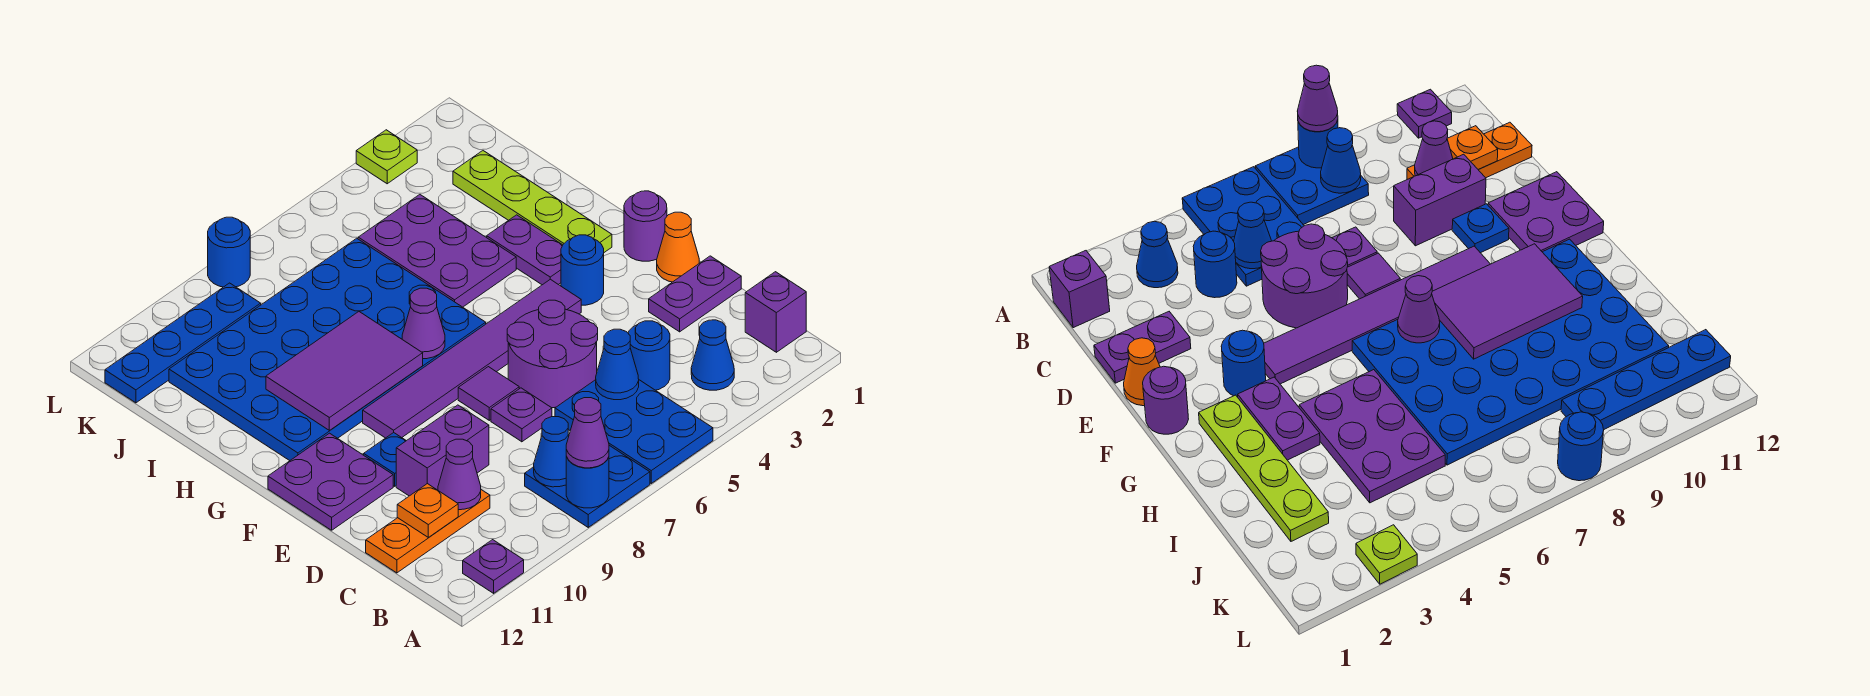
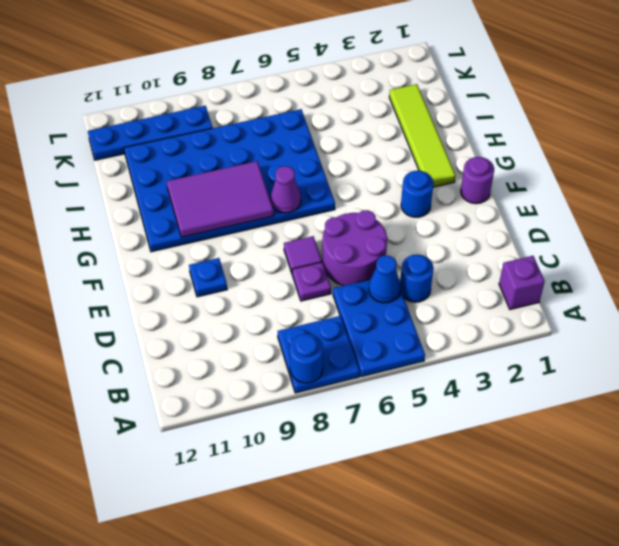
lime tile G2:J2 level 1 -> lime plate G2:J2 level 1
none -> purple plate A11 level 1
none -> blue cone B3 level 1
none -> orange plate C10:C12 level 1
none -> purple plate D1:D2 level 1

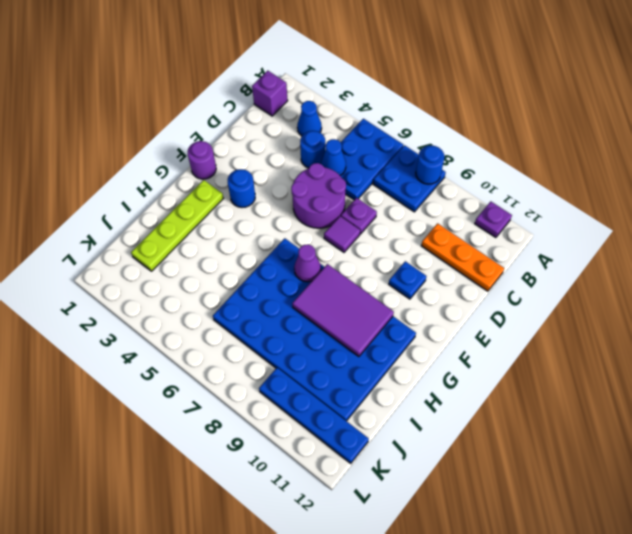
none -> purple plate D1:D2 level 1
none -> purple brick D9:D10 level 1
none -> orange cone E1 level 1
none -> purple plate E11:F12 level 1

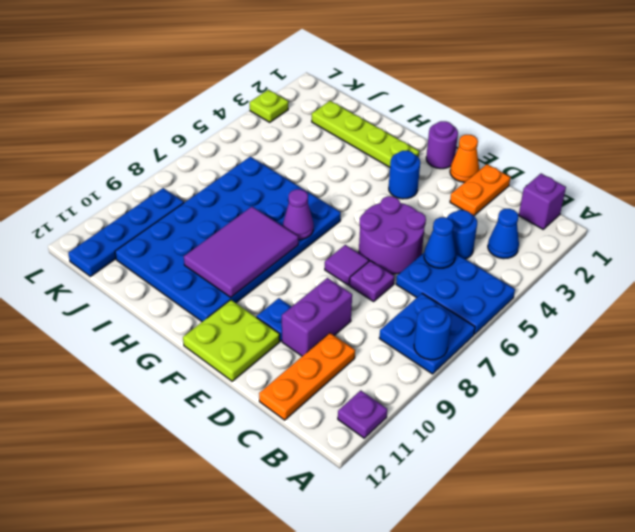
orange plate D1:D2 level 1 -> purple plate D1:D2 level 1
lime plate E11:F12 level 1 -> purple plate E11:F12 level 1
none -> purple tile F4:F9 level 1
none -> purple plate G3:H3 level 1
none -> purple plate H4:J5 level 1
none -> blue round brick L8 level 1

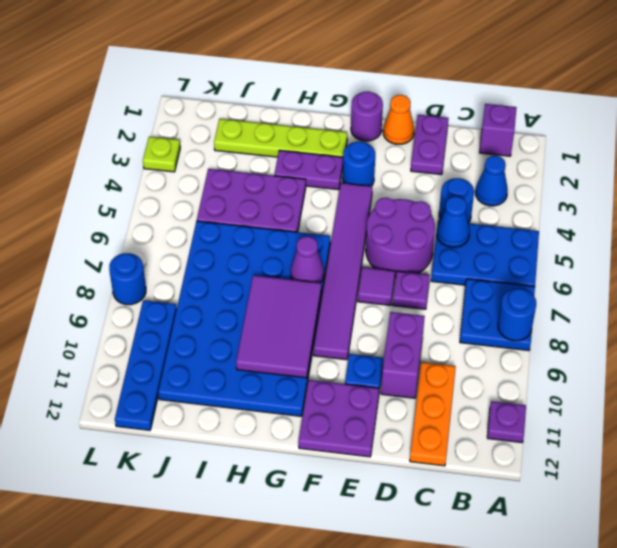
none -> blue cone B8 level 2
none -> purple cone C10 level 2
none -> orange plate C11 level 2
none -> purple cone A8 level 3

